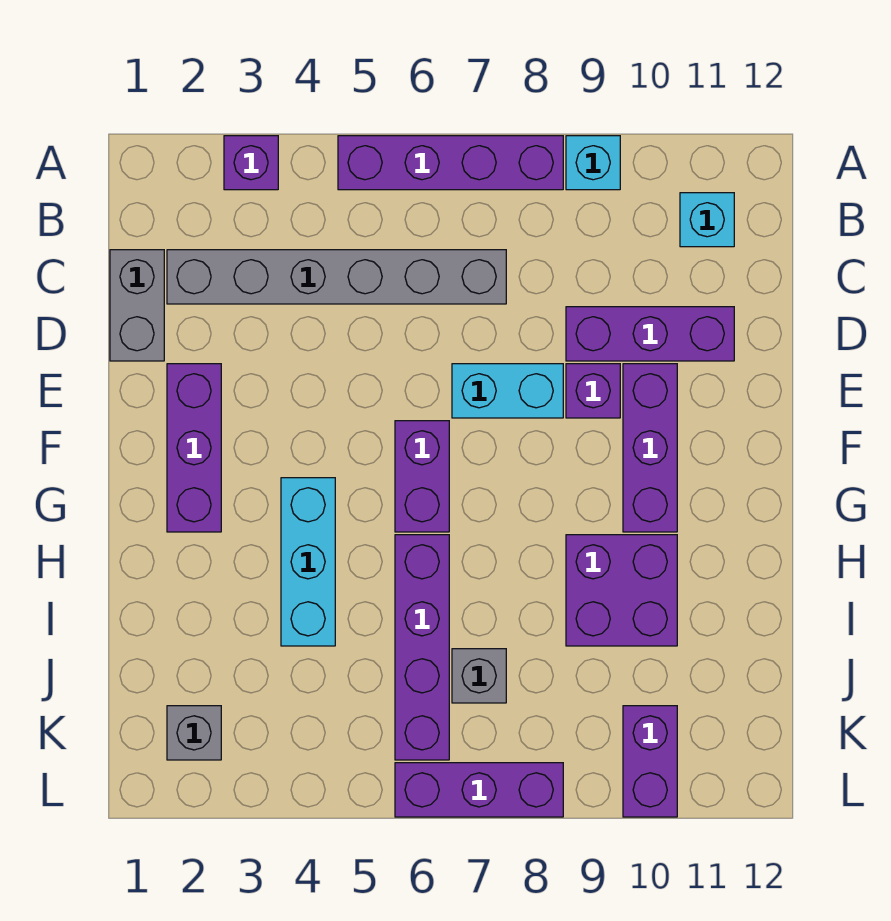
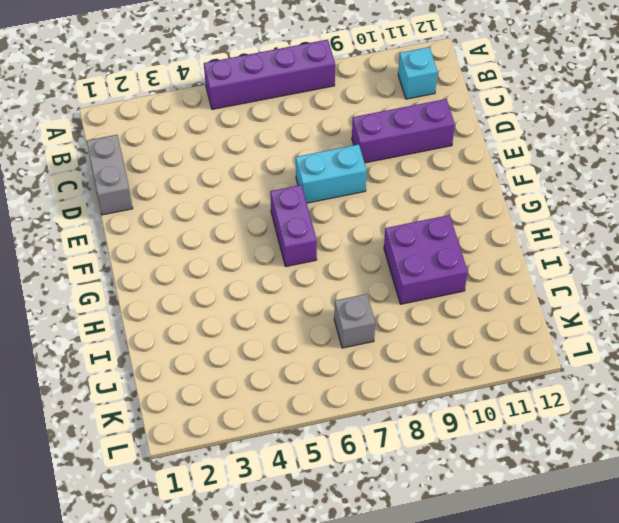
none -> purple brick A3 level 1
none -> cyan brick A9 level 1
none -> grey brick C2:C7 level 1

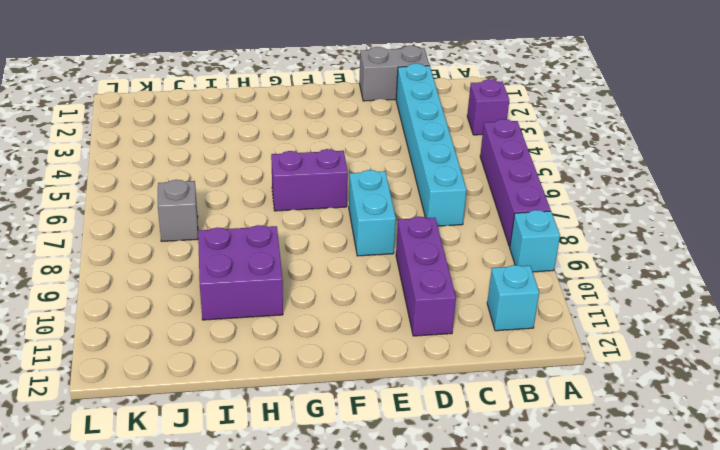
cyan brick C2:C7 level 1 -> grey brick C2:C7 level 1
none -> purple brick E2:G2 level 1
none -> purple brick E9 level 1
none -> purple brick E10:G10 level 1

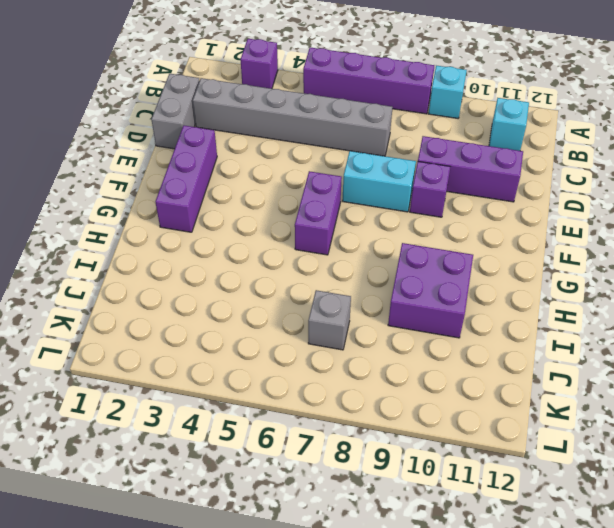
none -> purple brick E10:G10 level 1
none -> cyan brick G4:I4 level 1
none -> purple brick H6:K6 level 1

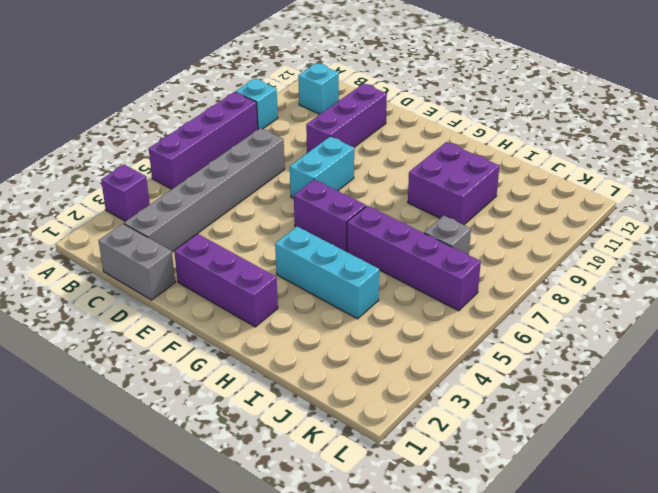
none -> purple brick E9 level 1
none -> purple brick E10:G10 level 1
none -> grey brick K2 level 1

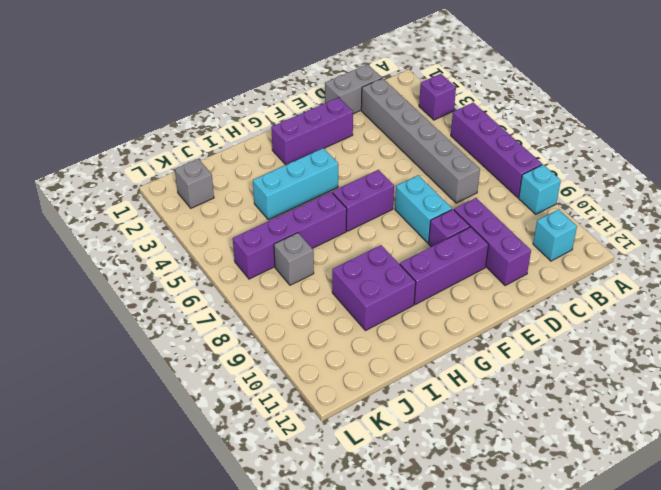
none -> purple brick K10:L10 level 1
none -> purple brick L6:L8 level 1

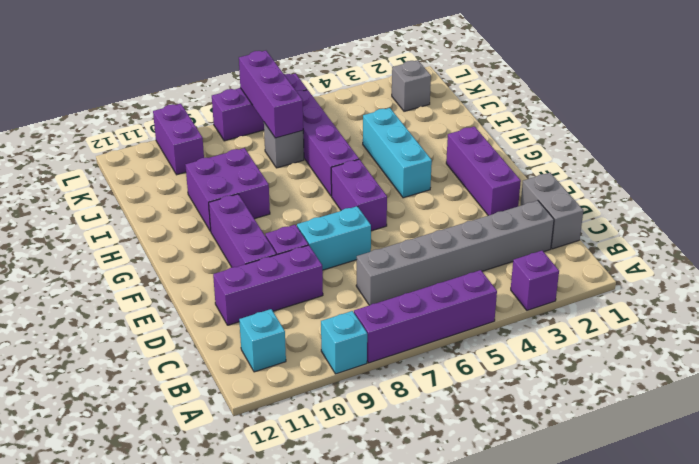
purple brick J7:L7 level 2 -> none

